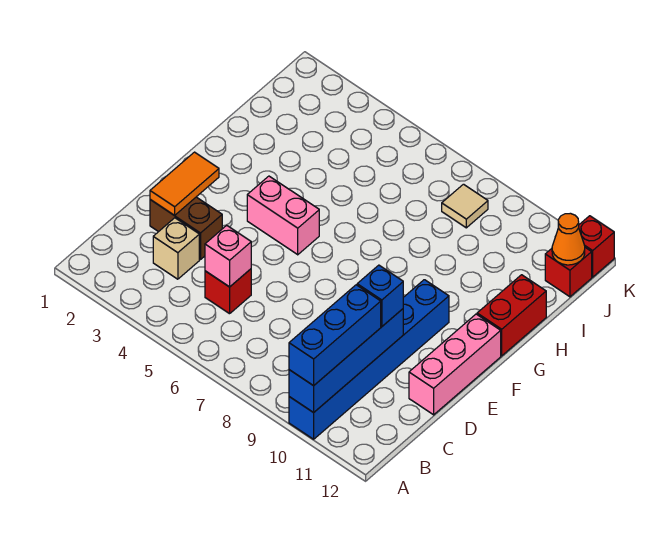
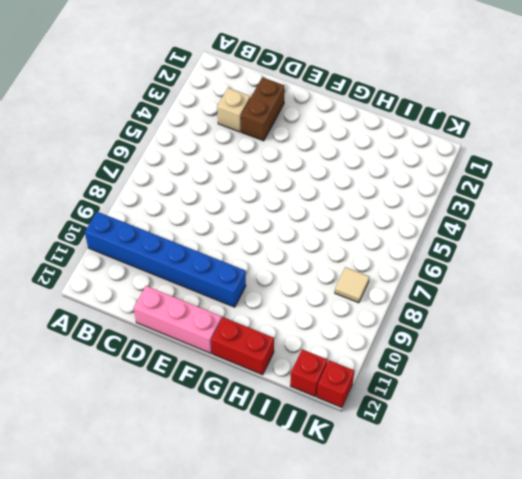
none -> red brick C5 level 1
none -> pink brick F4:F5 level 1
none -> blue brick A10:D10 level 2

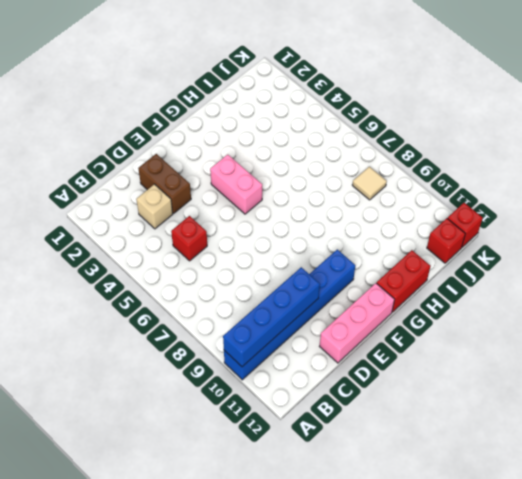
none -> pink brick C5 level 2
none -> orange tile D2:E2 level 2
none -> orange cone J12 level 2

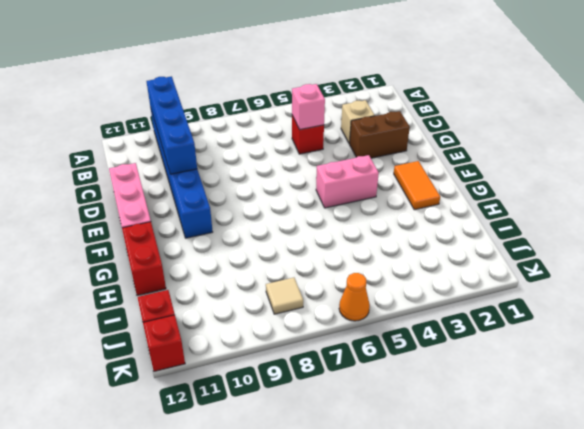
orange tile F2:G2 level 1 -> orange tile D2:E2 level 2
orange cone K6 level 1 -> orange cone J12 level 2
none -> blue brick A10:C10 level 3
none -> blue brick D10 level 3

